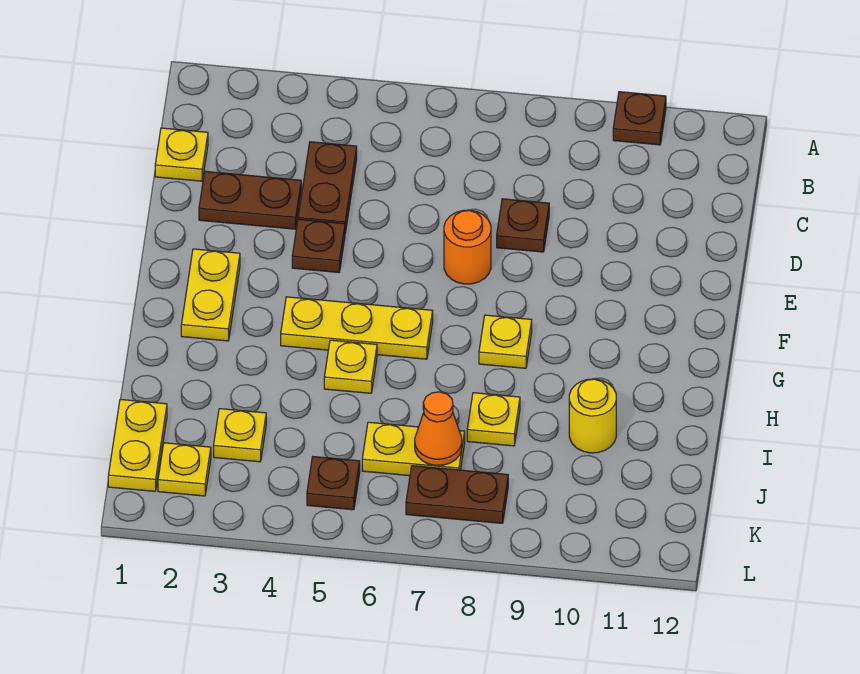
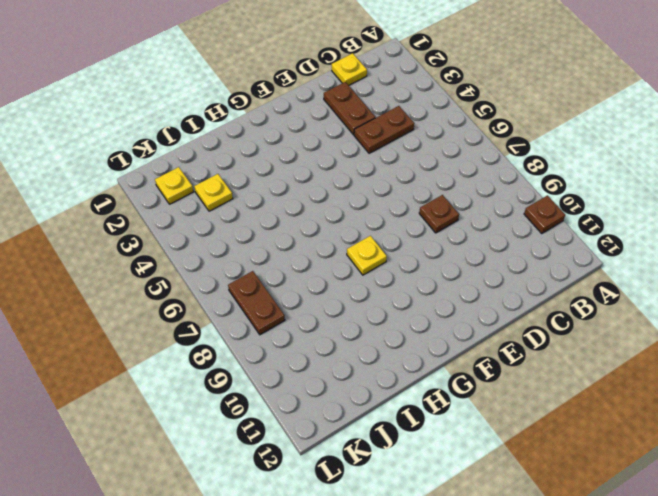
none -> brown plate E4 level 1
none -> orange round brick E7 level 1
none -> yellow plate F2:G2 level 1

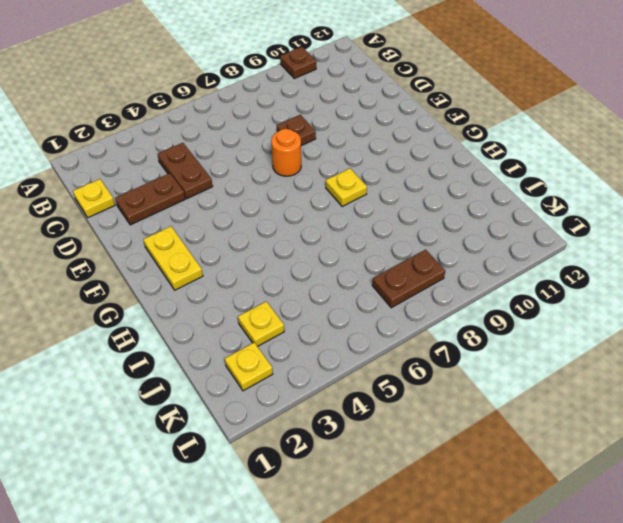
none -> brown plate E4 level 1
none -> yellow plate G4:G6 level 1
none -> yellow plate H5 level 1

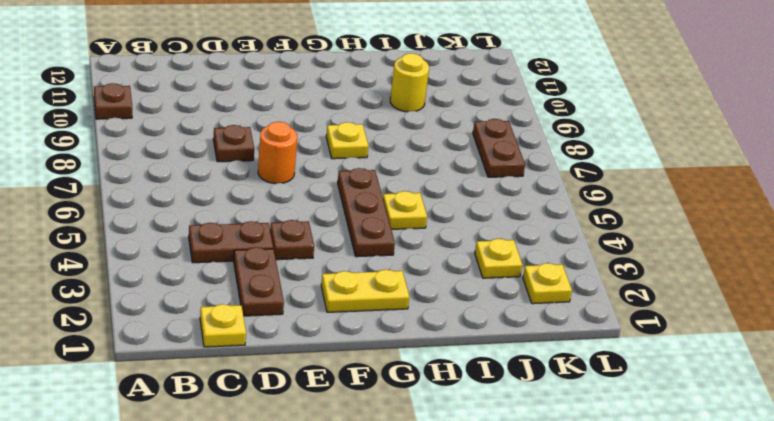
brown plate G4:G6 level 1 -> yellow plate G4:G6 level 1
none -> yellow plate I8 level 1
none -> yellow plate J1:K1 level 1
none -> yellow plate J6:J7 level 1

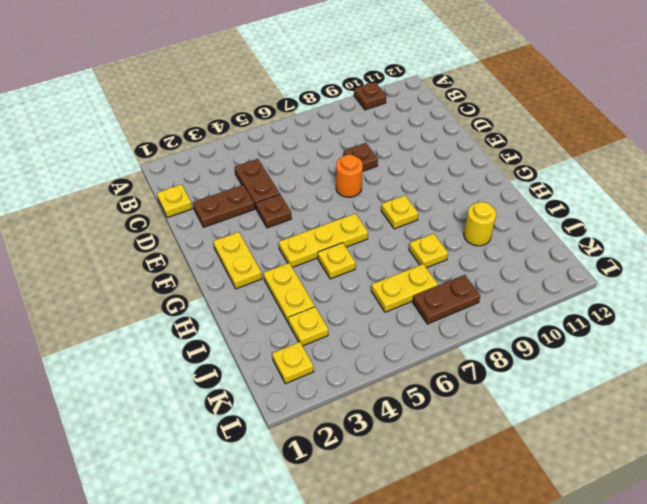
yellow plate H3:I3 level 1 -> yellow plate J1:K1 level 1
none -> brown plate K5 level 1
none -> orange cone J7 level 2

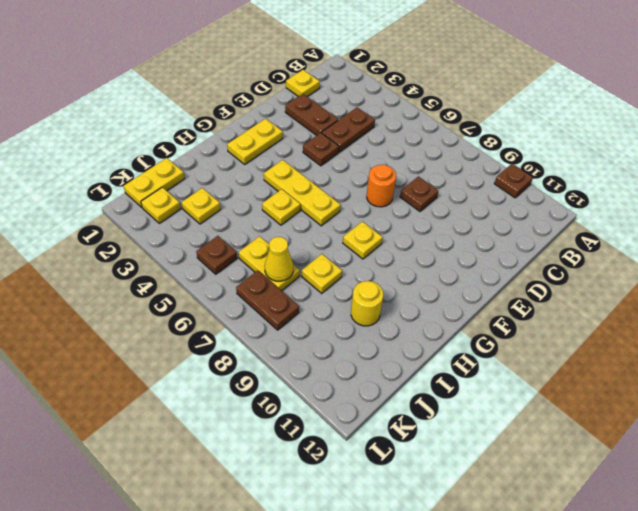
yellow cone J7 level 2 -> orange cone J7 level 2

